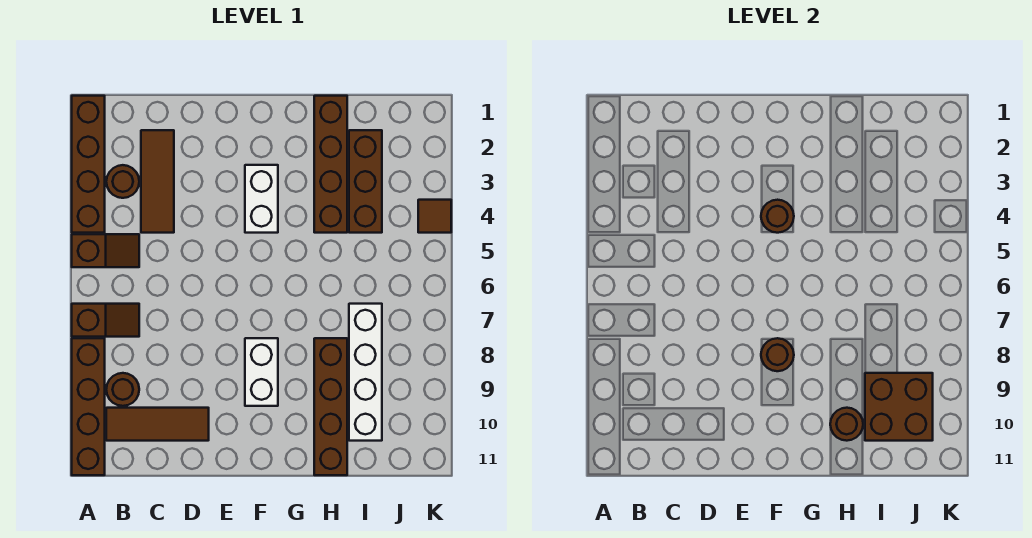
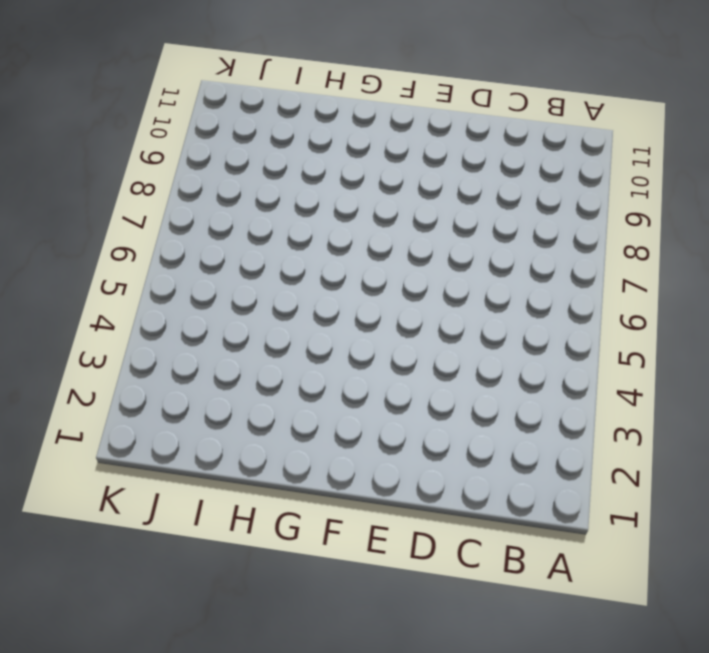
none -> brown brick A1:A4 level 1
none -> brown slope A5:B5 level 1 top A
none -> brown slope A7:B7 level 1 top A

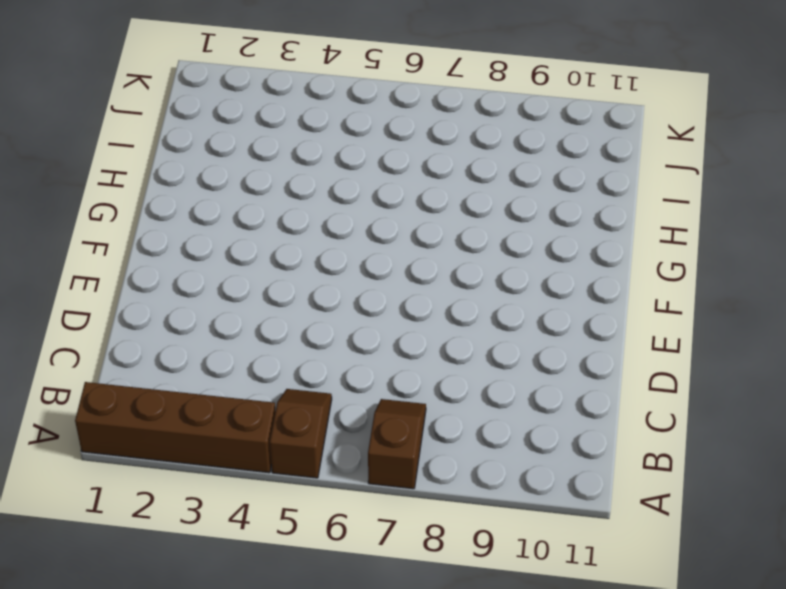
none -> brown brick A8:A11 level 1
none -> brown round brick B3 level 1
none -> brown round brick B9 level 1

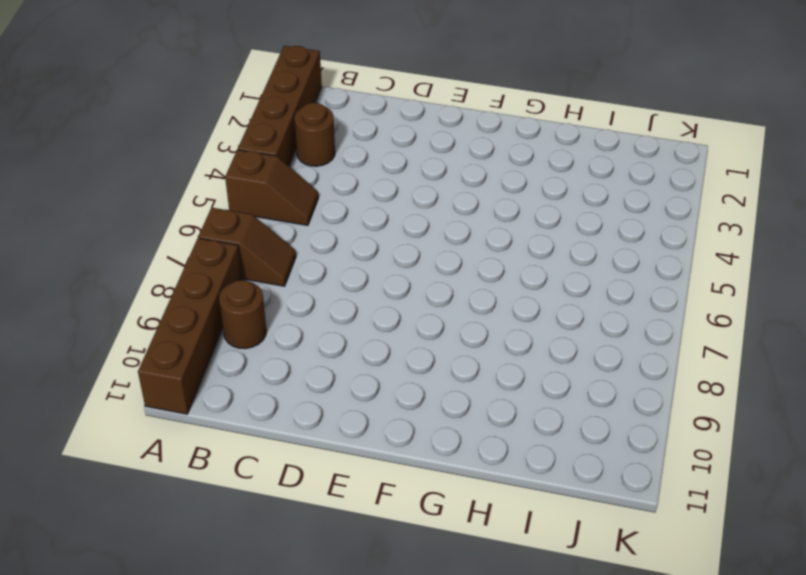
none -> brown tile B10:D10 level 1
none -> brown tile C2:C4 level 1
none -> white brick F3:F4 level 1

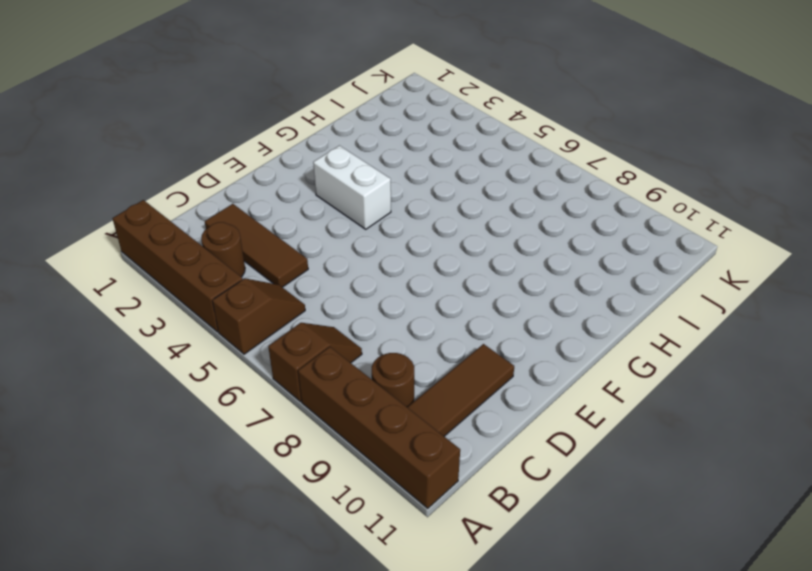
none -> white brick F8:F9 level 1
none -> brown brick H1:H4 level 1
none -> brown brick H8:H11 level 1

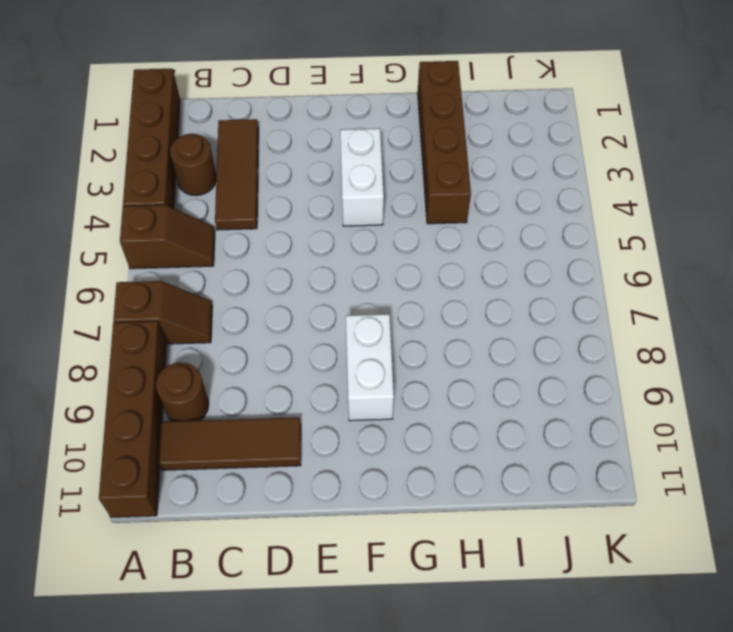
none -> brown brick H8:H11 level 1
none -> brown brick I2:I4 level 1
none -> white brick I7:I10 level 1

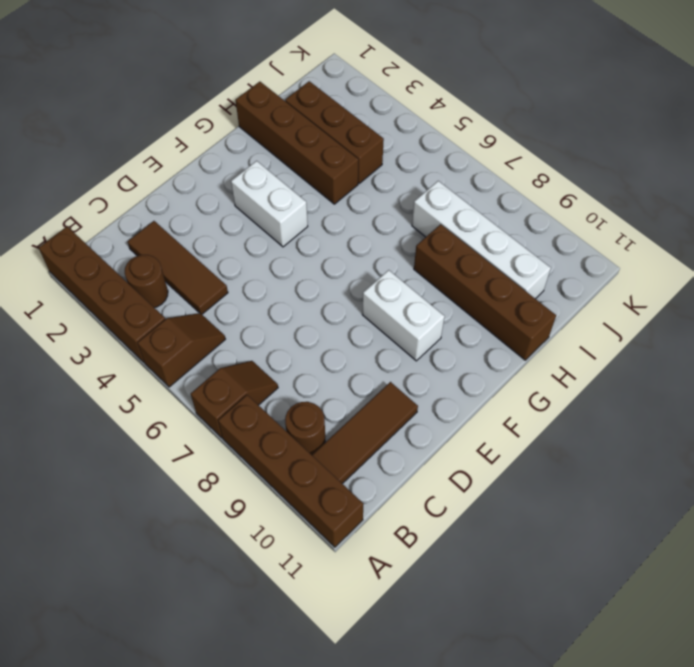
none -> brown tile K4 level 1
none -> brown round brick F4 level 2
none -> brown round brick F8 level 2

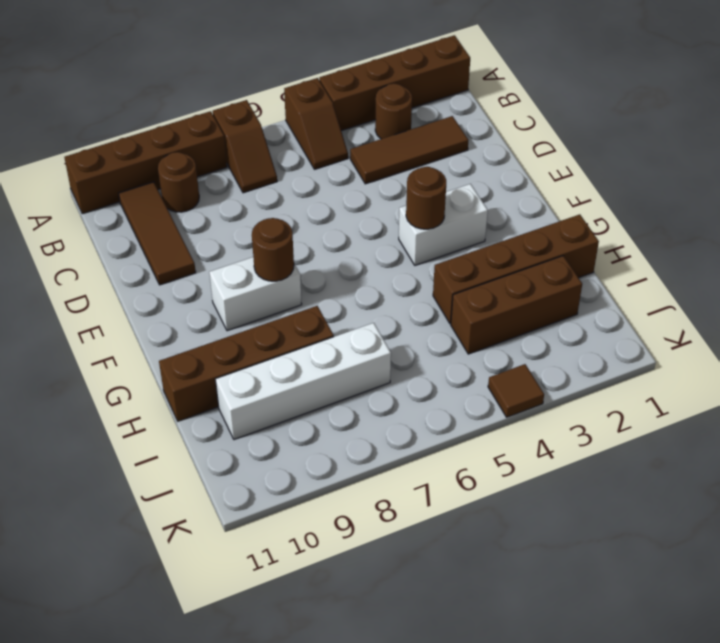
none -> brown round brick H10 level 2
none -> brown brick I9:J10 level 2

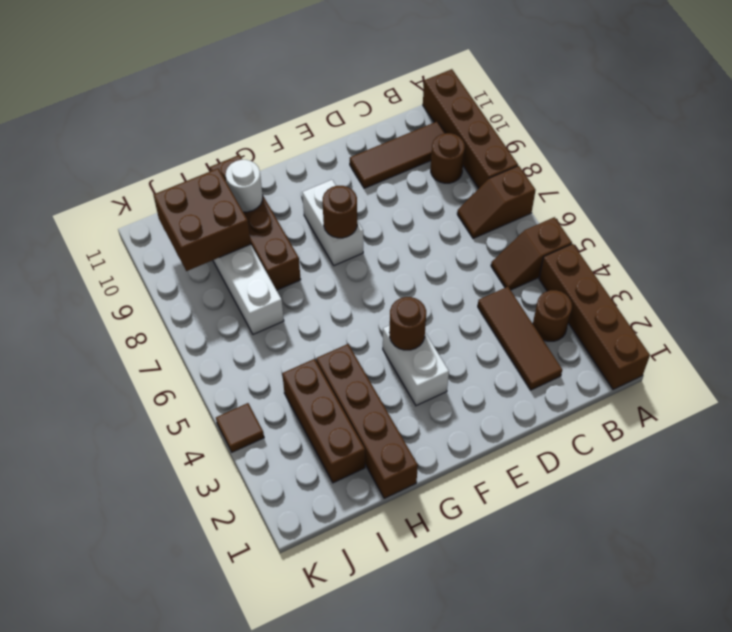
white round brick H10 level 2 -> brown round brick H10 level 2

